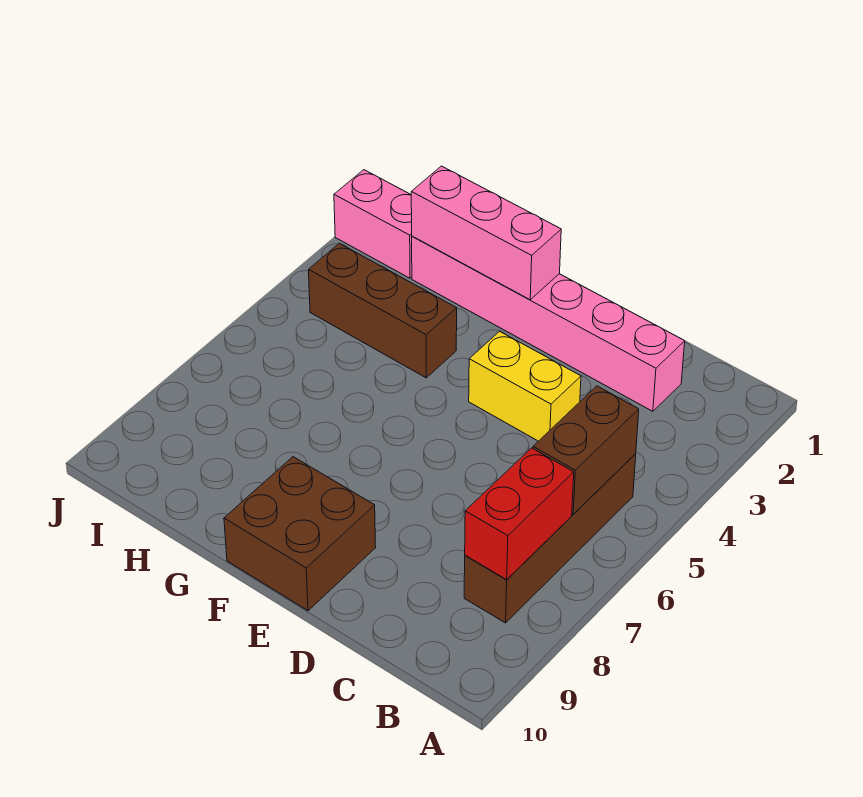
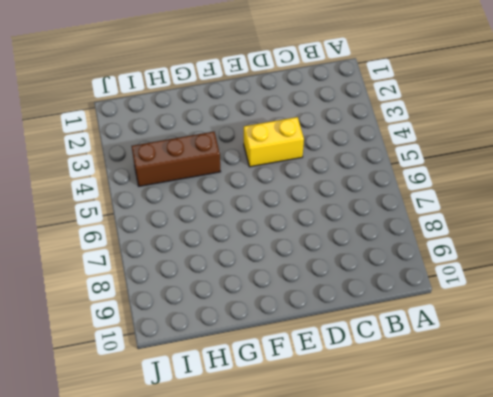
none -> brown brick B5:B8 level 1
none -> pink brick C2:H2 level 1

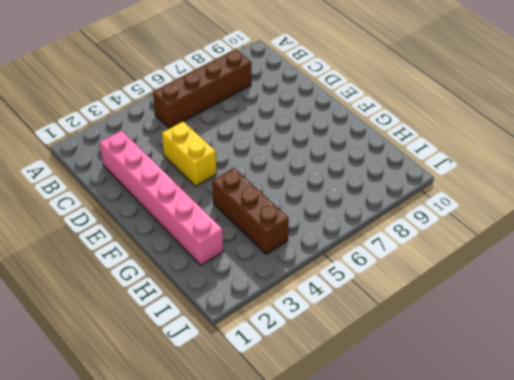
none -> brown brick E9:F10 level 1
none -> pink brick I2:J2 level 1

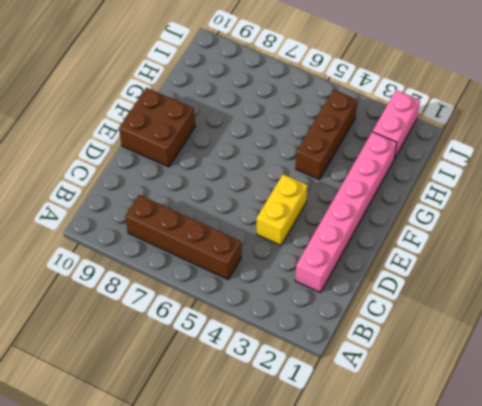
none -> brown brick B5:B6 level 2
none -> red brick B7:B8 level 2

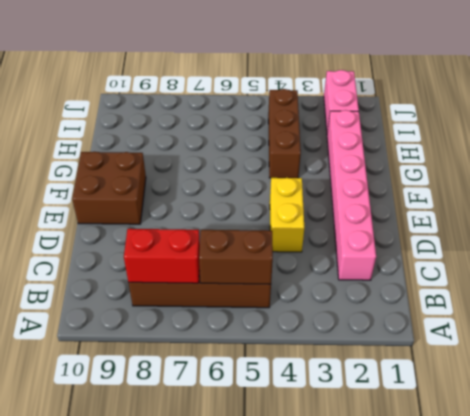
none -> pink brick F2:H2 level 2

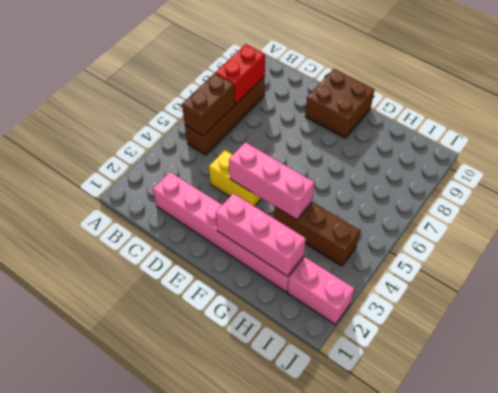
pink brick E4:G4 level 2 -> none

